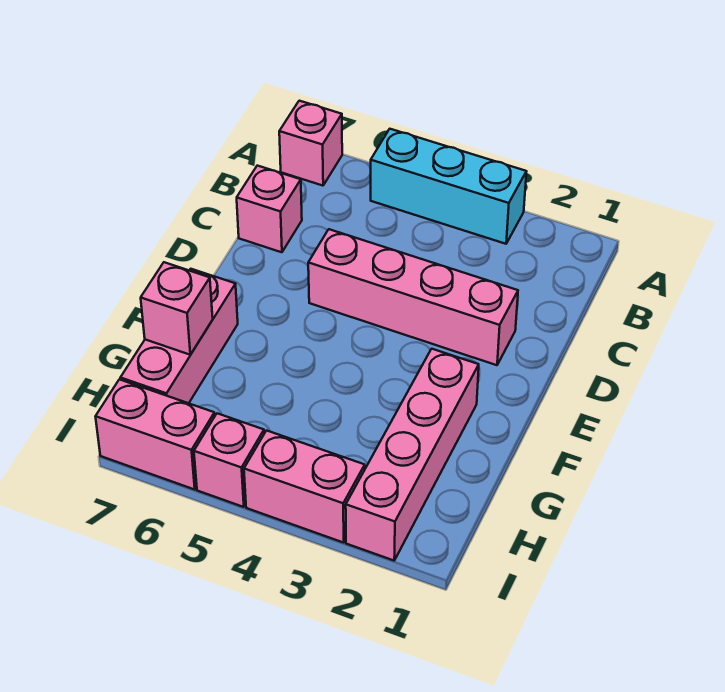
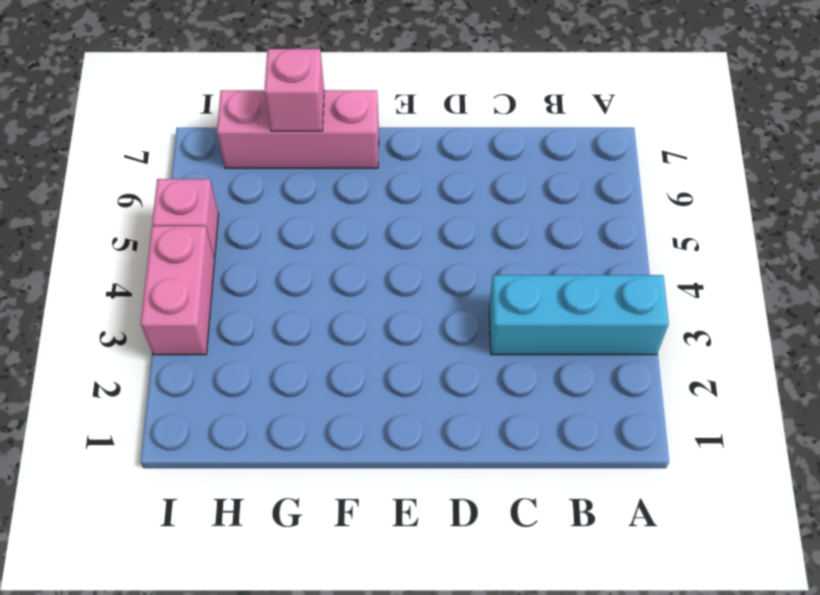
cyan brick A3:C3 level 1 -> cyan brick A3:A5 level 1
none -> pink brick A7 level 1
none -> pink brick C7 level 1

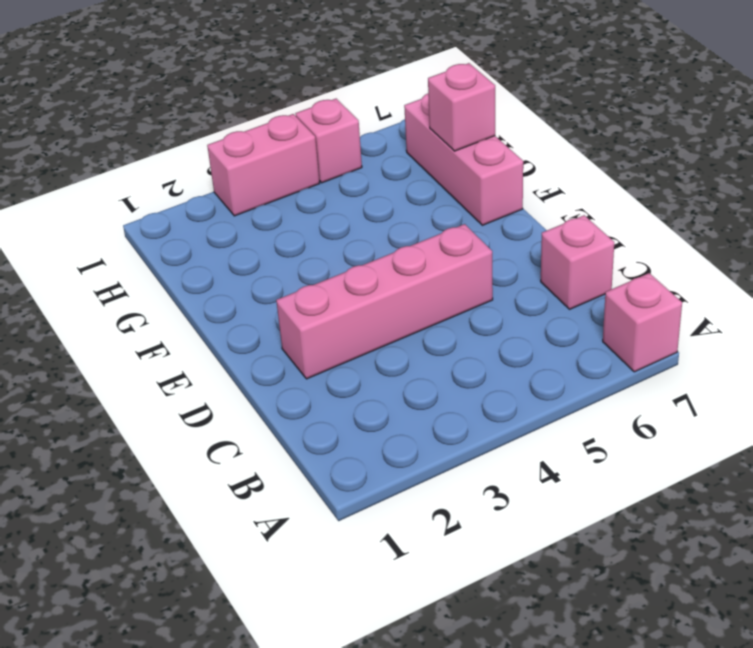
none -> cyan brick A3:A5 level 1
none -> pink brick F2:I2 level 1

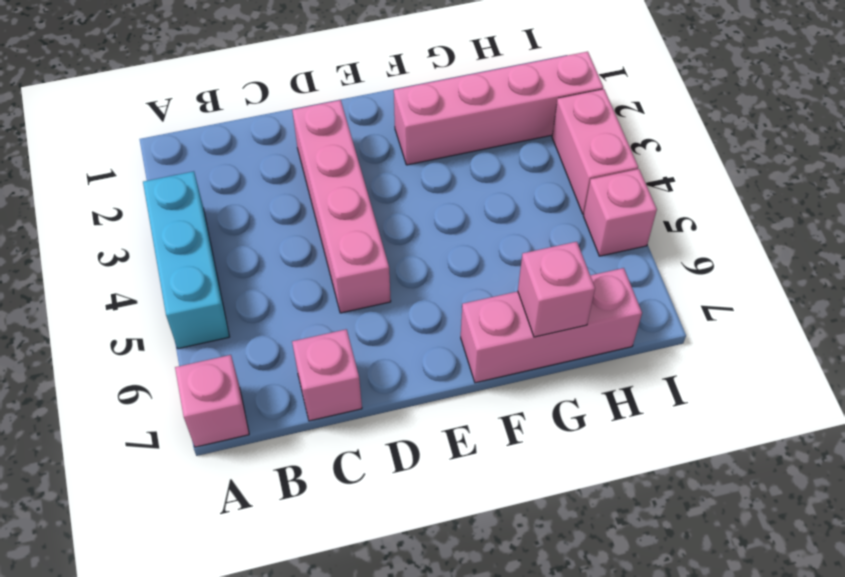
none -> pink brick I6:I7 level 1

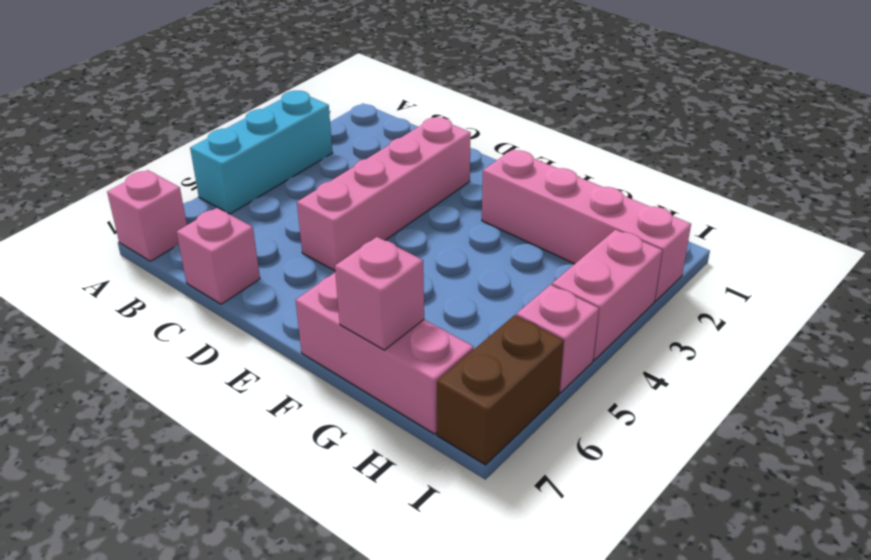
brown brick I6:I7 level 1 -> pink brick I6:I7 level 1

